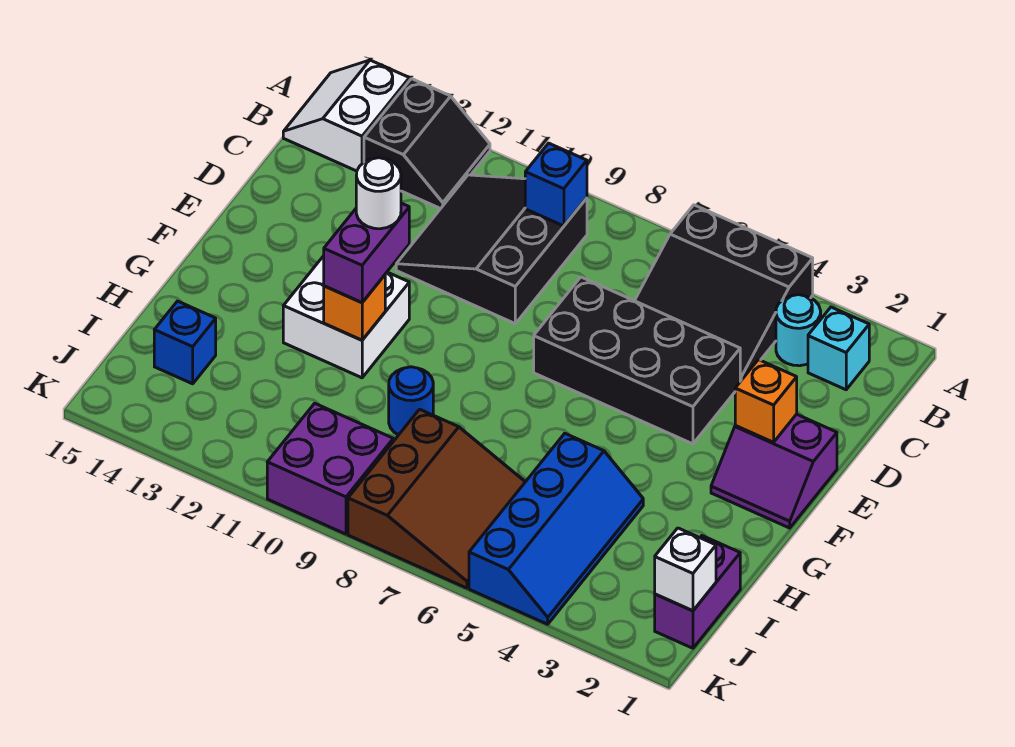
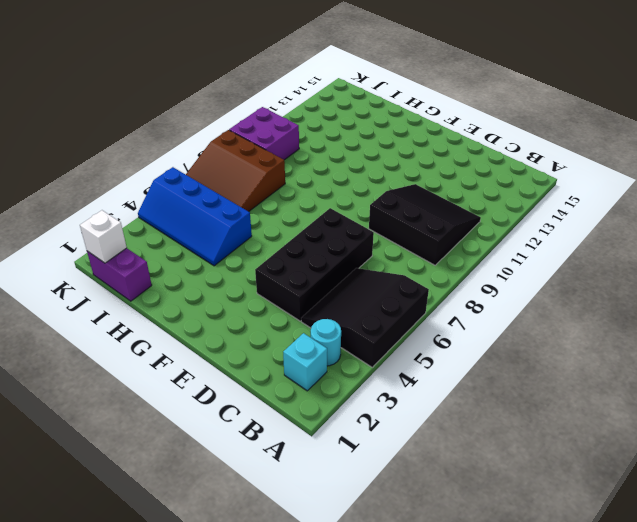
none -> black slope A12:B13 level 1 top 13
none -> white slope A14:B15 level 1 top 14
none -> purple slope E1:F2 level 1 top E

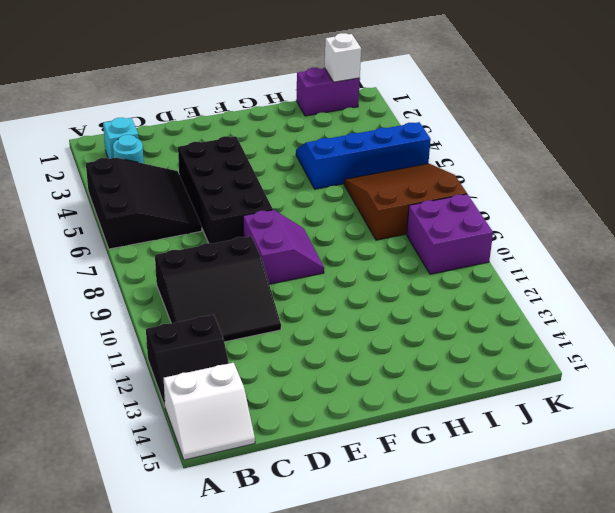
black slope A12:B13 level 1 top 12 -> black slope A12:B13 level 1 top 13
purple slope E8:F9 level 1 top E -> purple slope E1:F2 level 1 top E
none -> white brick F11:G12 level 1
none -> blue round brick H9 level 1
none -> blue brick I14 level 1

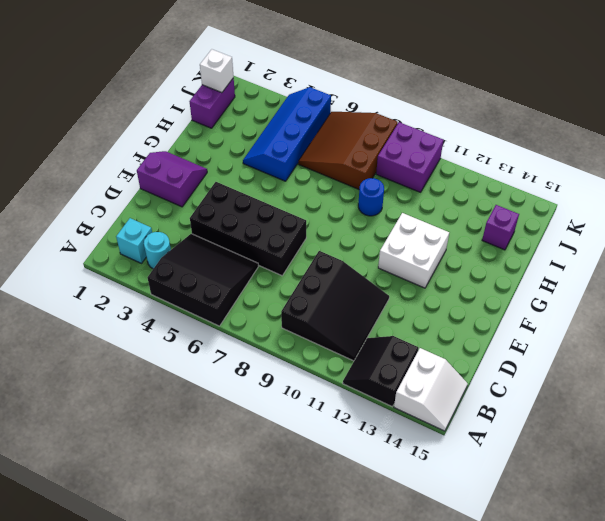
purple brick I14 level 1 -> blue brick I14 level 1
none -> blue brick B9 level 2
none -> orange brick E2 level 2
none -> orange brick G11 level 2

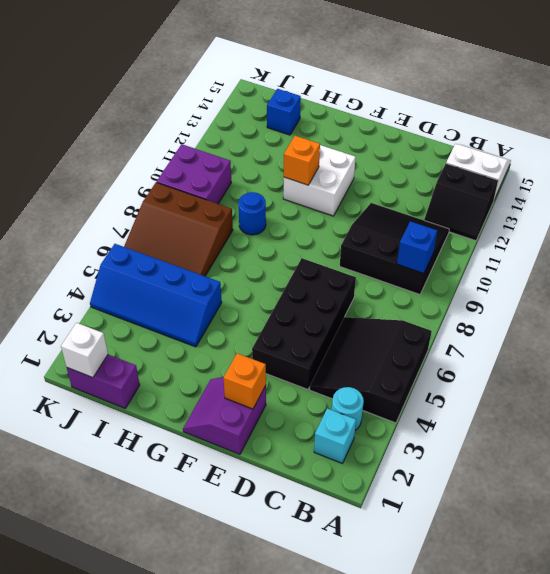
none -> purple brick F11:G11 level 3
none -> white round brick F11 level 4

